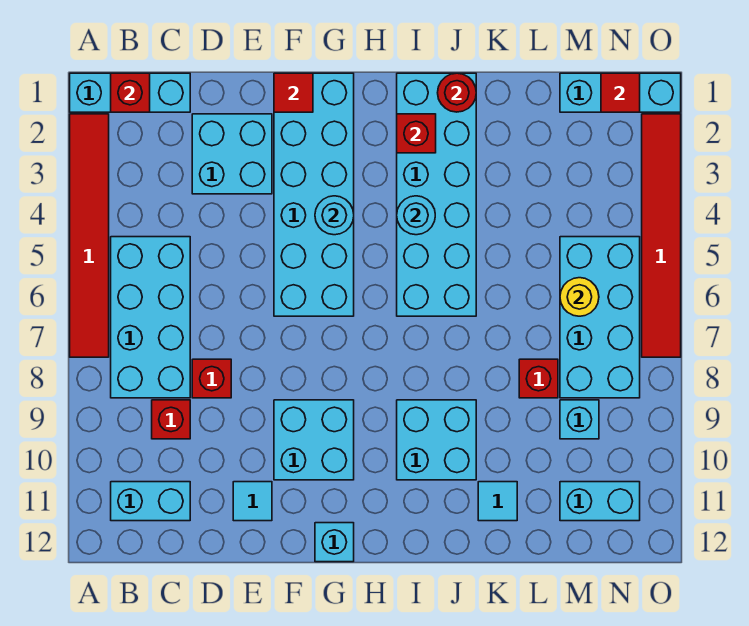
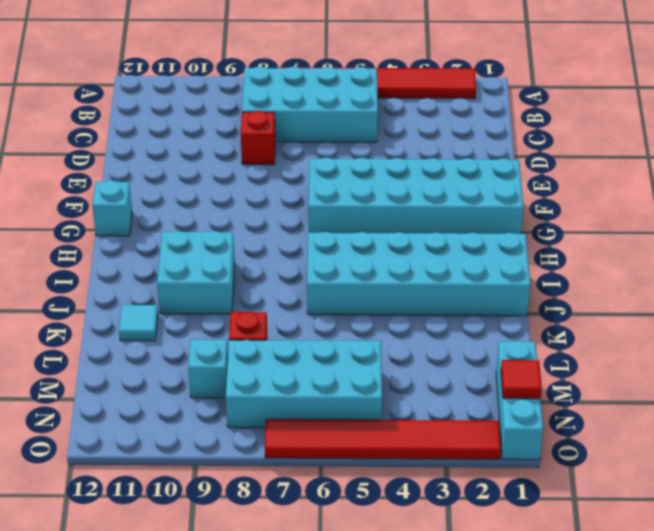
none -> cyan brick A1:C1 level 1
none -> cyan brick B11:C11 level 1
none -> red brick C9 level 1

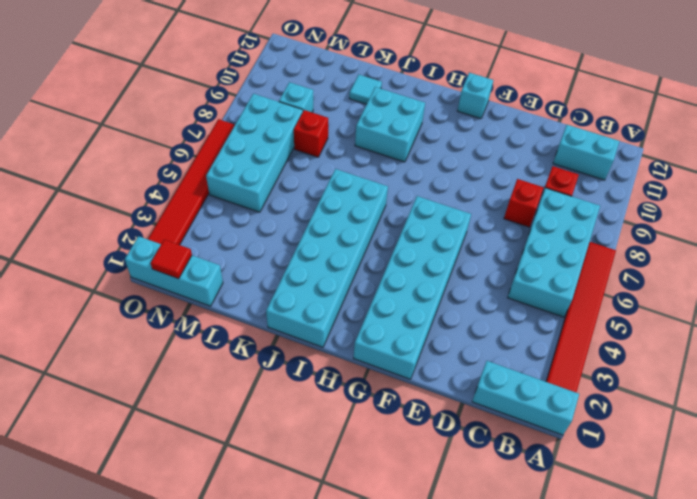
none -> cyan brick D2:E3 level 1
none -> cyan tile E11 level 1
none -> cyan brick F9:G10 level 1

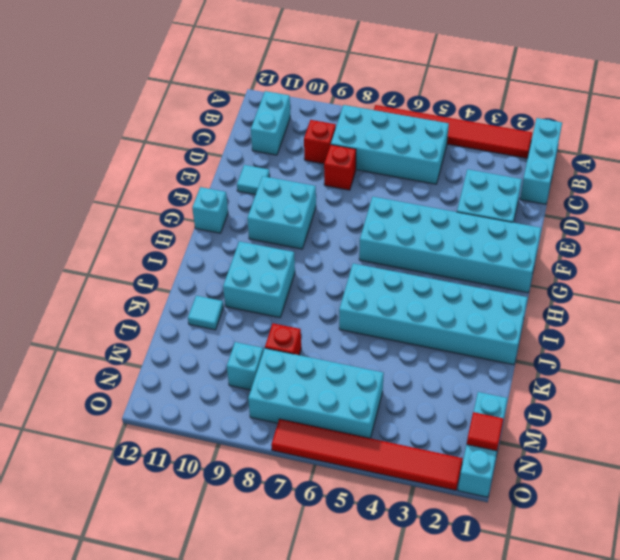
none -> cyan brick M11:N11 level 1
none -> red brick B1 level 2
none -> red tile F1 level 2

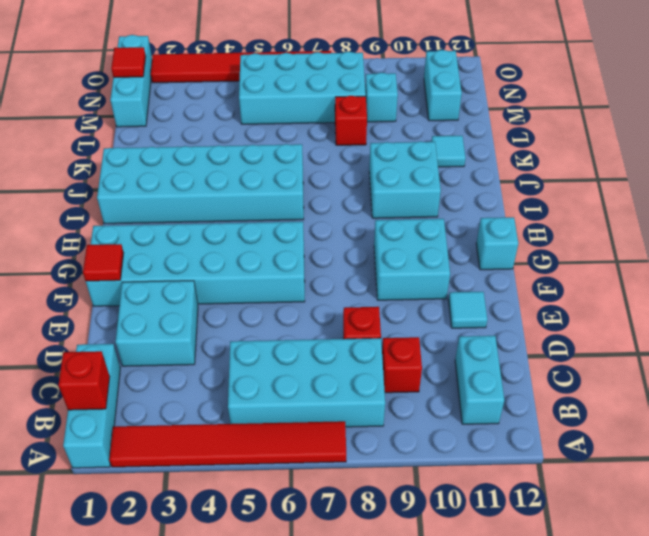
none -> cyan round brick G4 level 2
none -> red brick I2 level 2
none -> cyan round brick I4 level 2

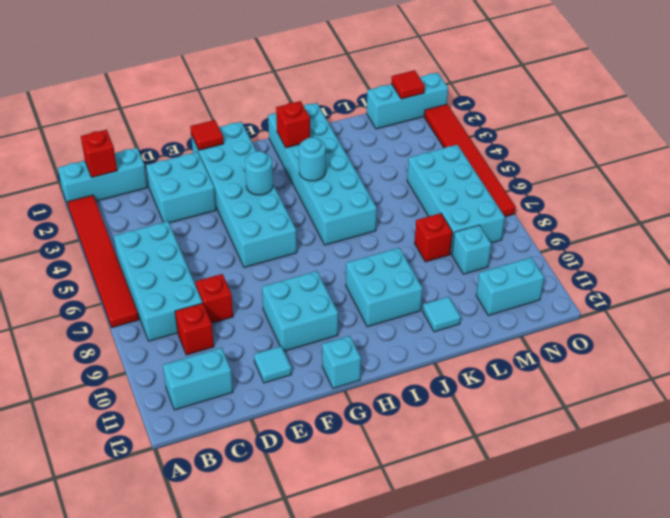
none -> red round brick J1 level 2
none -> yellow round brick M6 level 2

